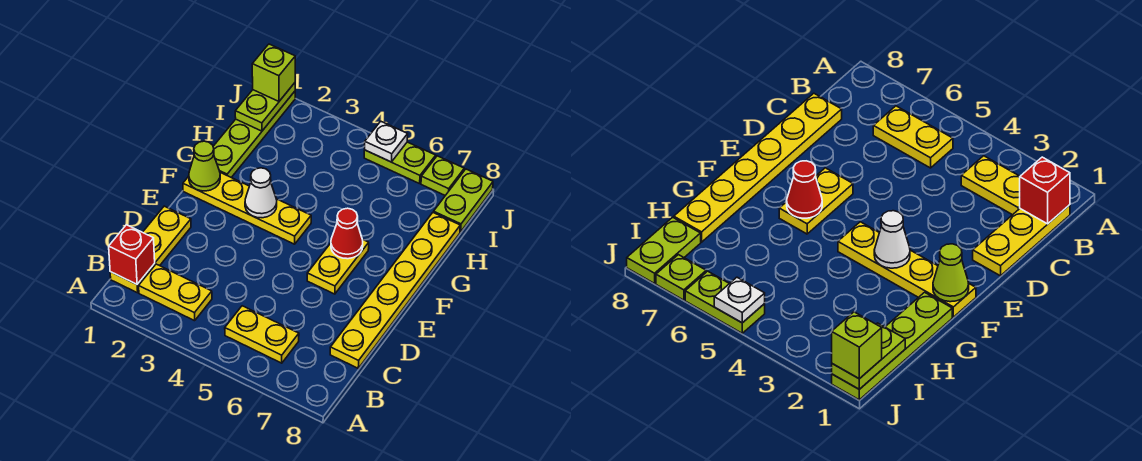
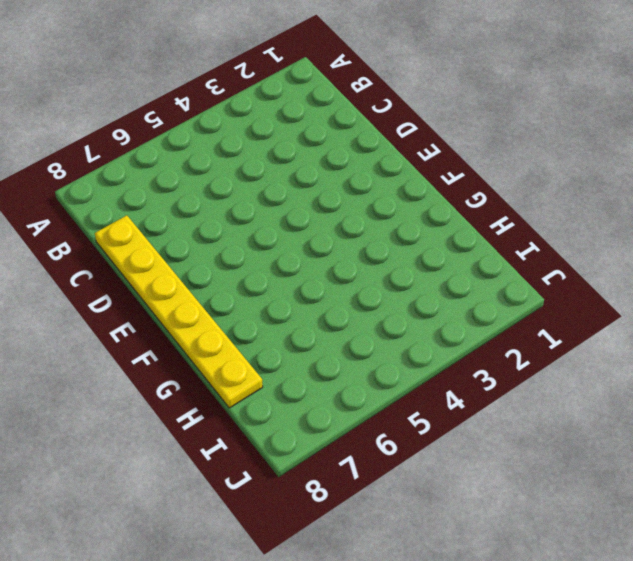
none -> yellow plate B1:D1 level 1
none -> yellow plate B2:B3 level 1
none -> yellow plate B5:B6 level 1

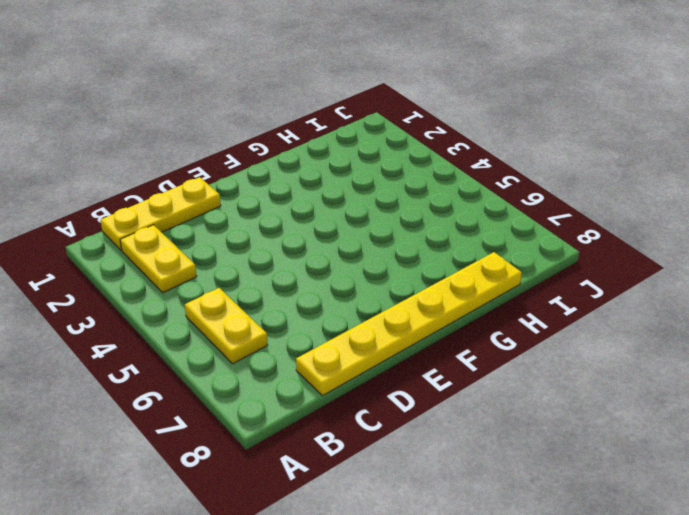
none -> yellow plate E6:F6 level 1
none -> yellow plate F1:F4 level 1
none -> lime plate G1:J1 level 1

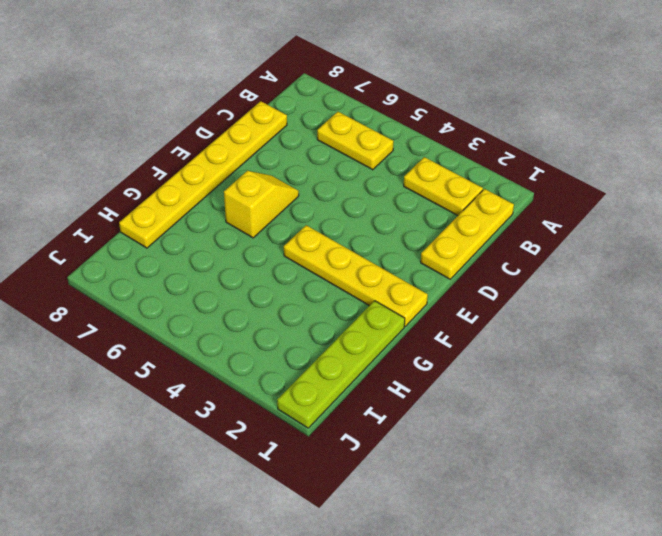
yellow slope E6:F6 level 1 top F -> yellow plate E6:F6 level 1
none -> lime plate I8:J8 level 1
none -> lime plate J5:J6 level 1
none -> lime plate J7 level 1

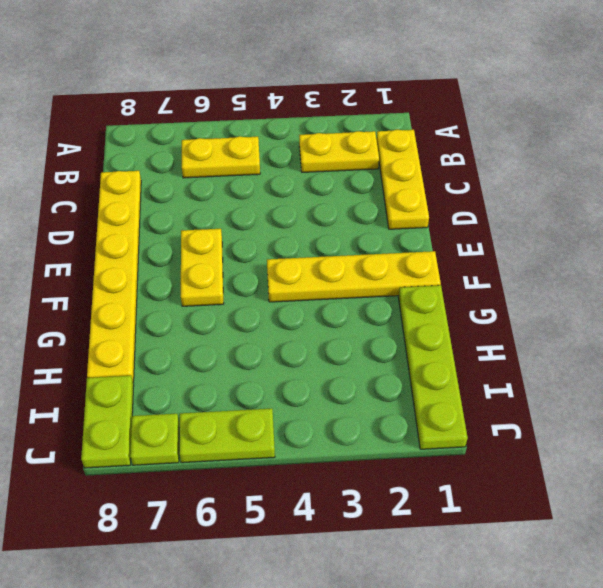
none -> red brick B1 level 2
none -> lime cone F1 level 2
none -> white cone F3 level 2

